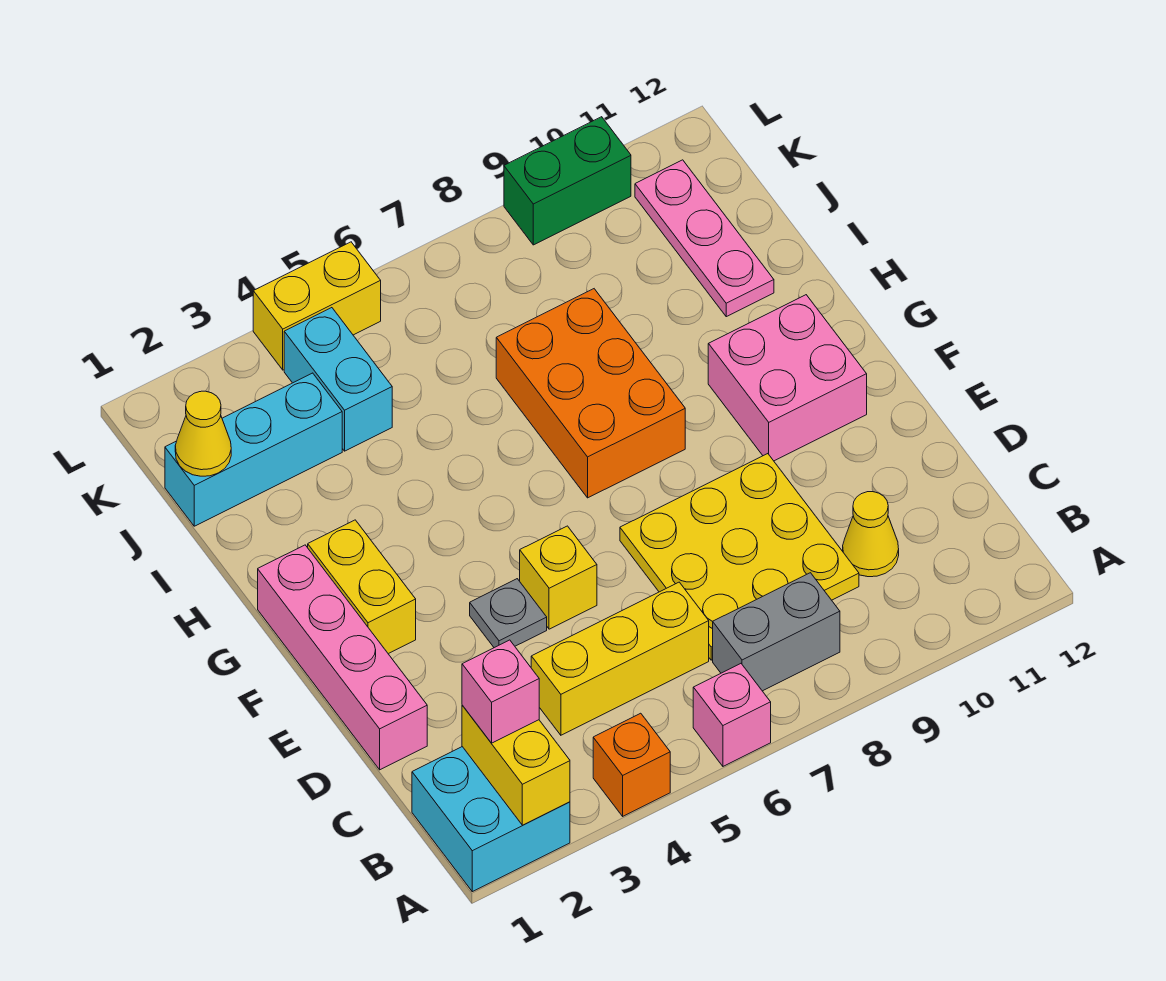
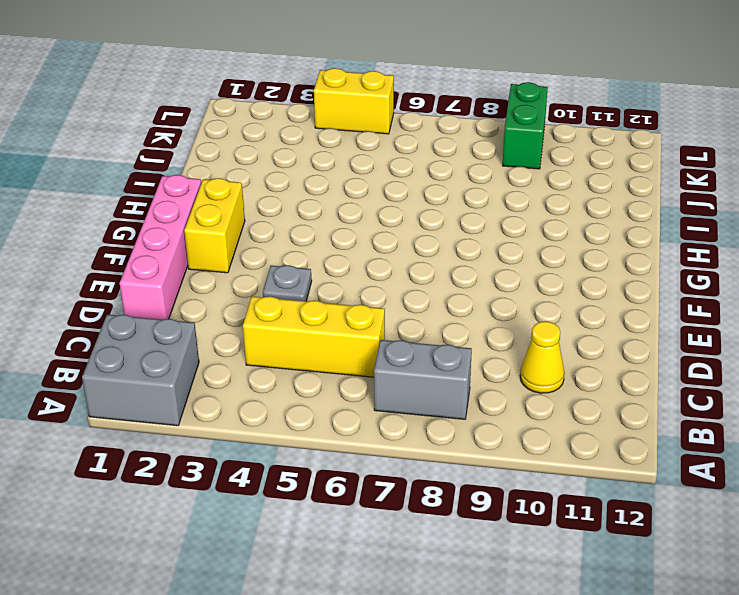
grey brick A1:B2 level 1 -> cyan brick A1:B2 level 1
green brick K9:L9 level 1 -> green brick L9:L10 level 1
none -> orange brick A4 level 1
none -> pink brick A6 level 1
none -> yellow plate C7:E9 level 1

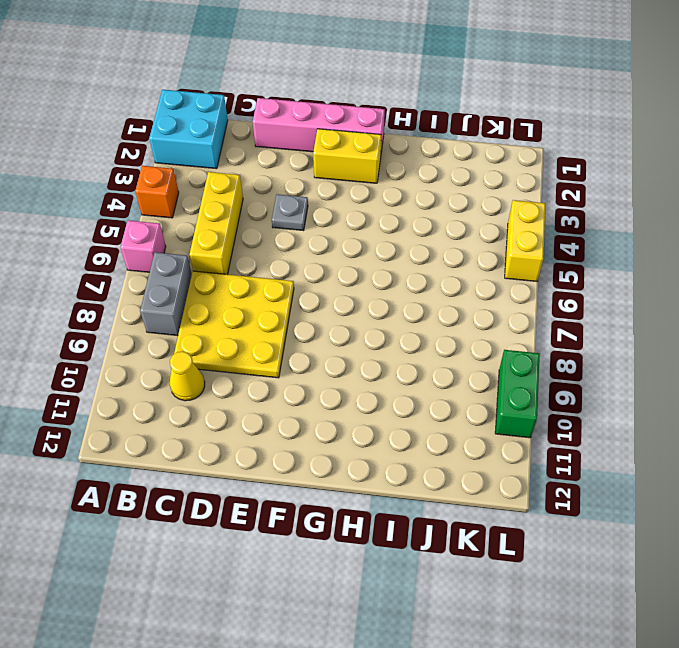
none -> yellow brick E5 level 1
none -> pink brick F10:G11 level 1
none -> orange brick G7:I8 level 1

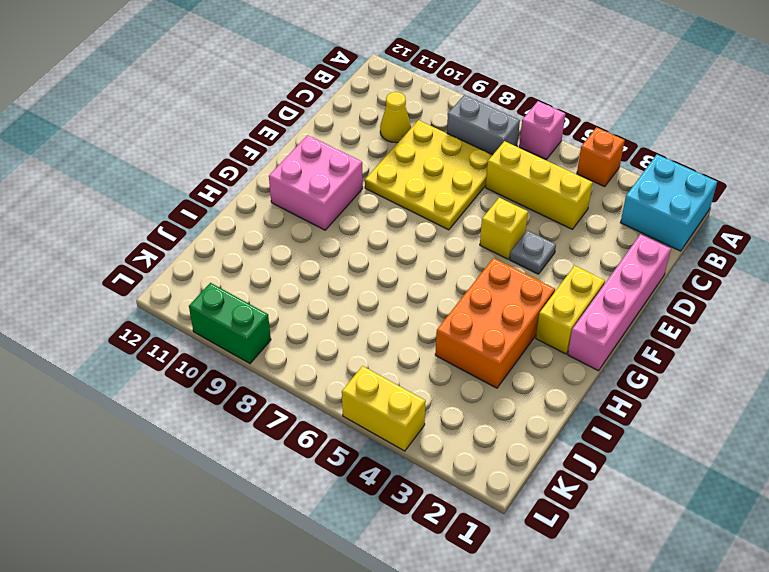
orange brick G3:I4 level 1 -> orange brick G7:I8 level 1
none -> pink plate I11:K11 level 1
none -> cyan brick J1:J3 level 1
none -> cyan brick J4:K4 level 1

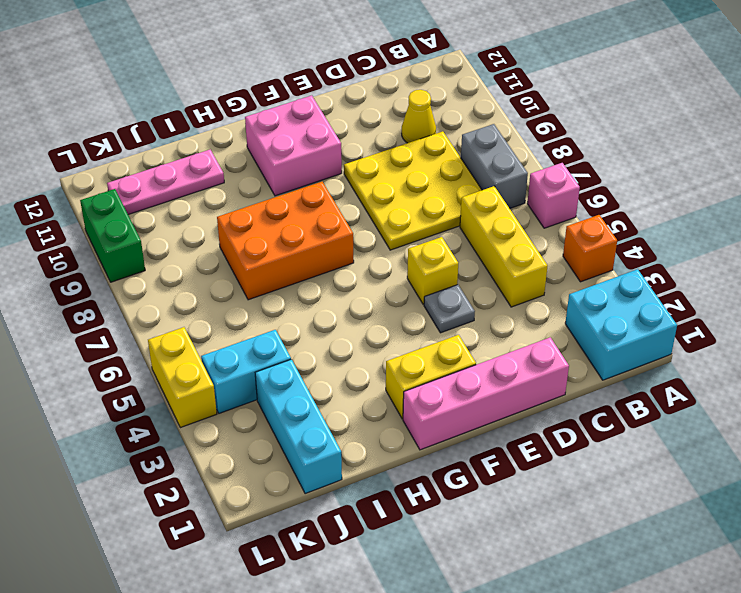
none -> yellow brick A2:B2 level 2
none -> yellow cone J1 level 2
none -> pink brick B2 level 3

